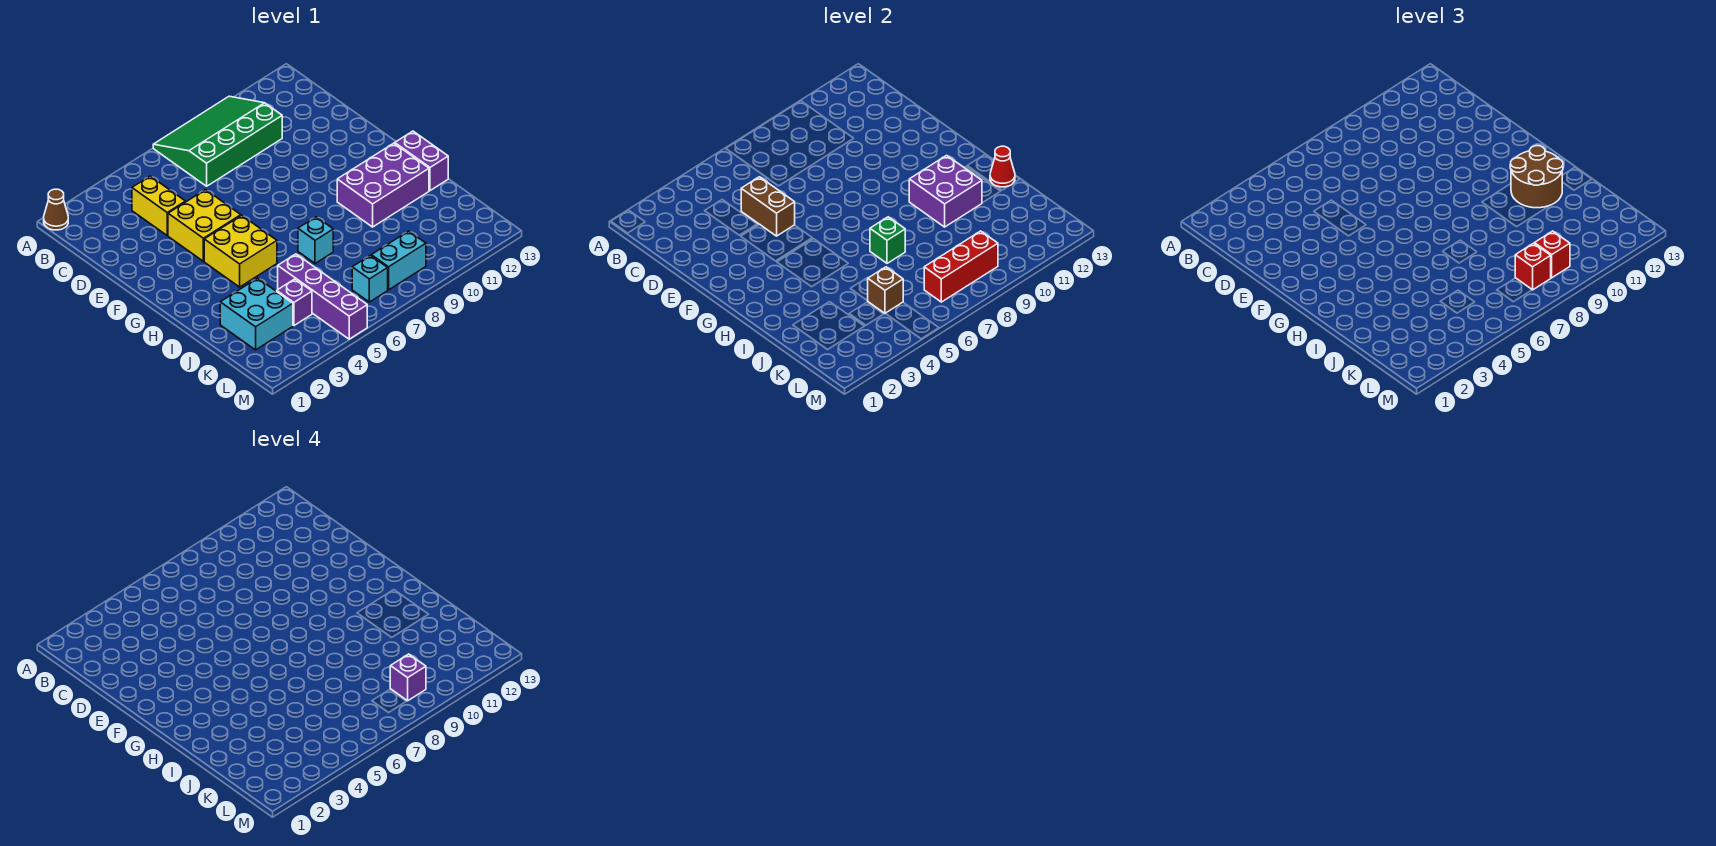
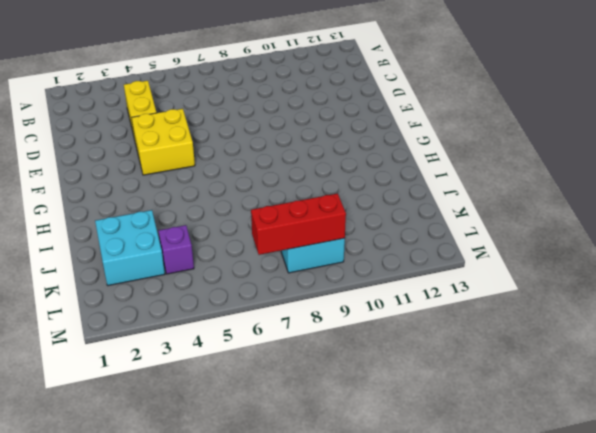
none -> brown cone A1 level 1
none -> green slope A7:C10 level 1 top C
none -> yellow brick G4:H5 level 1

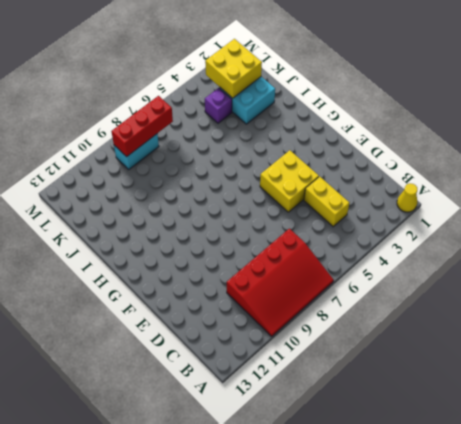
yellow cone A1 level 1 -> brown cone A1 level 1
red slope A7:C10 level 1 top C -> green slope A7:C10 level 1 top C
yellow brick K2:L3 level 2 -> yellow brick G4:H5 level 1
none -> purple brick H10:I12 level 1
none -> purple brick H13:I13 level 1
none -> cyan brick I7 level 1

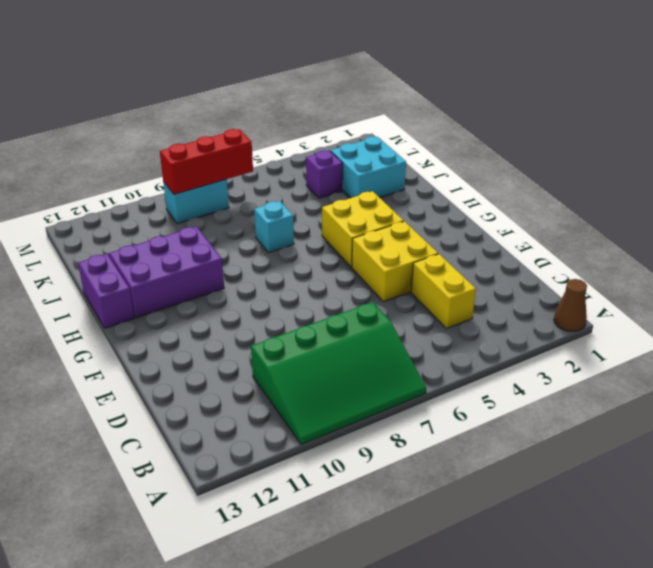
none -> purple brick J5:M5 level 1
none -> cyan brick L7 level 1
none -> brown brick D5:E5 level 2

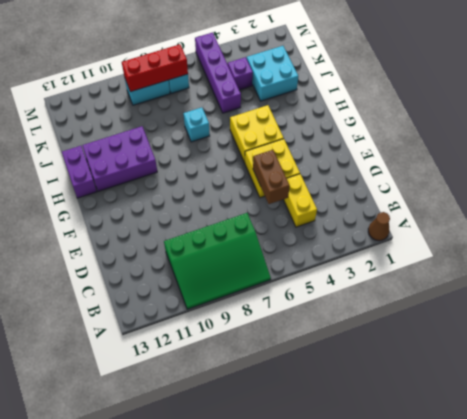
none -> purple brick H10:I11 level 2
none -> green brick I7 level 2
none -> red cone I13 level 2

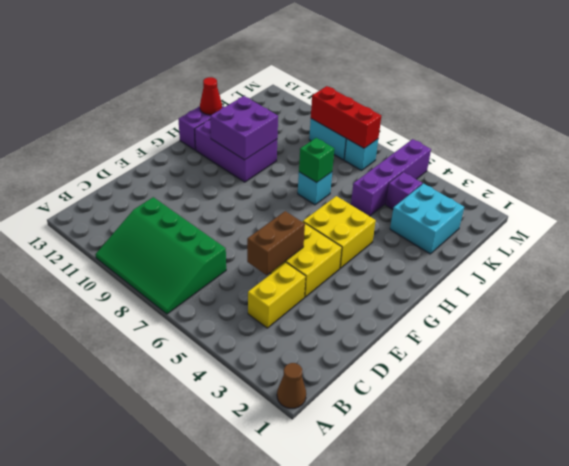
none -> brown brick K5 level 2
none -> brown round brick H11:I12 level 3
none -> red brick L8 level 3

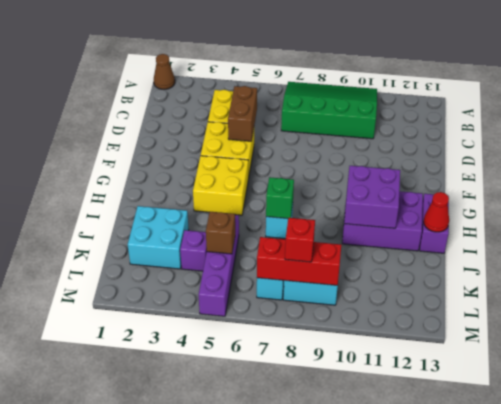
none -> brown round brick H11:I12 level 3
none -> red brick L9 level 3
none -> purple brick L9 level 4

